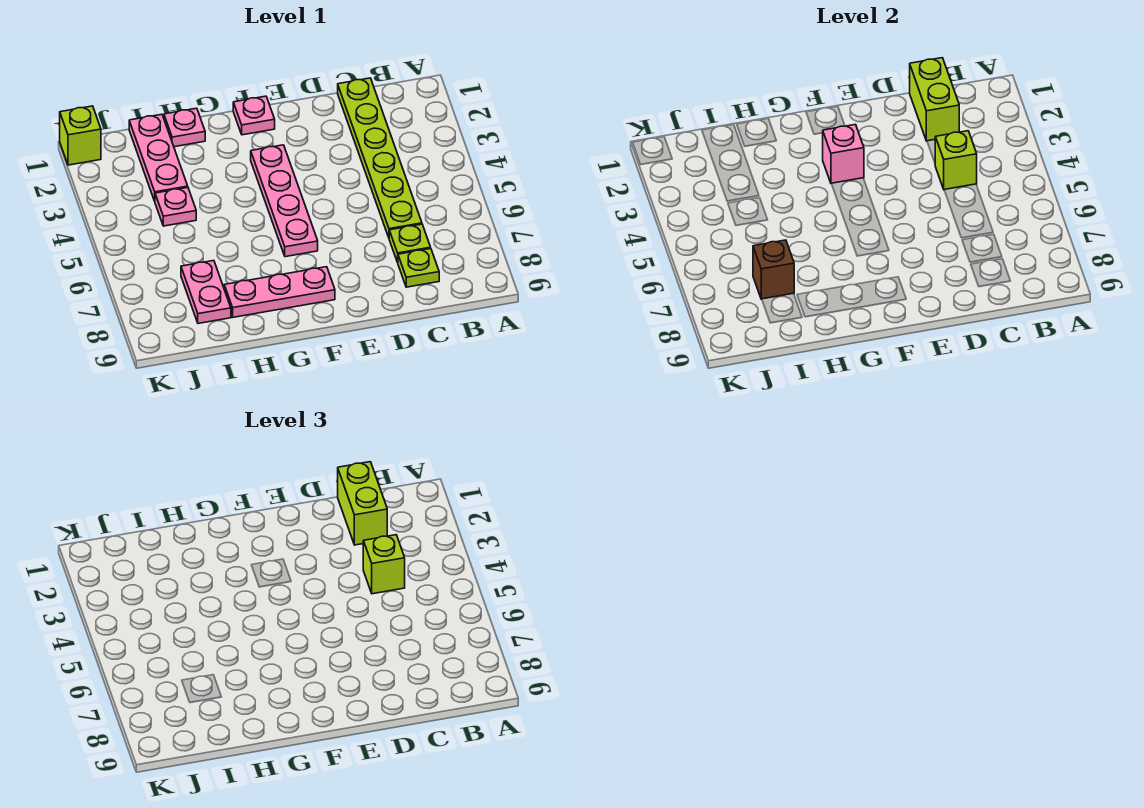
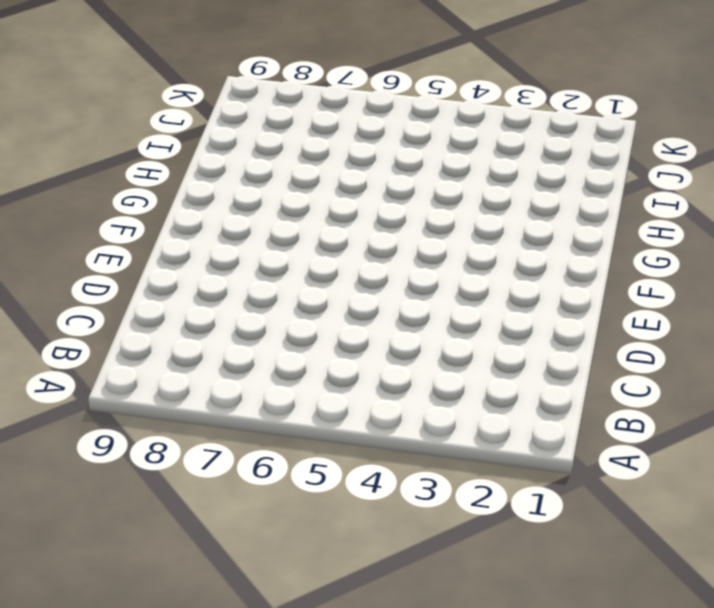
none -> lime plate C1:C6 level 1
none -> lime plate C7 level 1
none -> lime plate C8 level 1

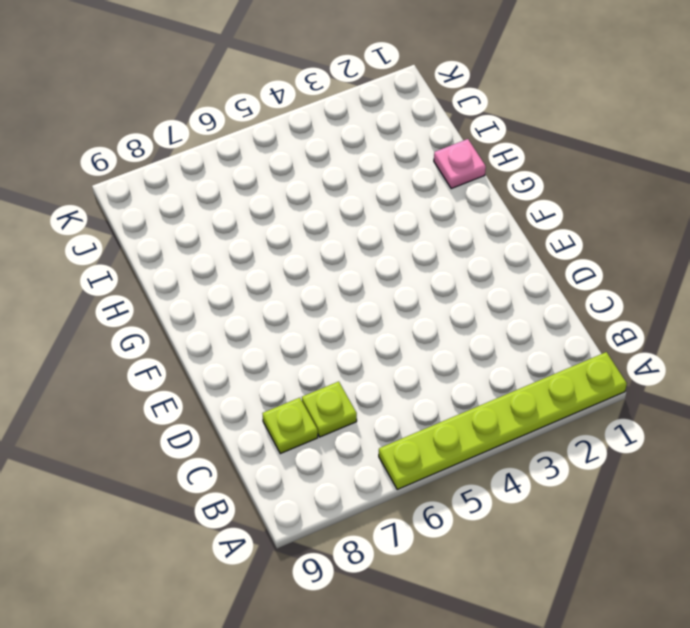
lime plate A1:A6 level 1 -> lime plate C1:C6 level 1
none -> pink plate F1 level 1
none -> pink plate F3:F6 level 1
none -> pink plate F8:H8 level 1

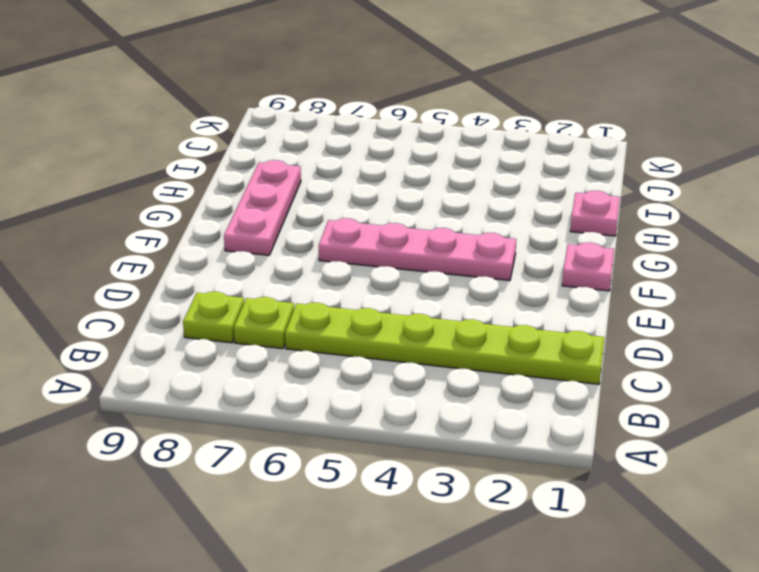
none -> pink plate I1:I3 level 1
none -> pink plate I4 level 1
none -> pink plate I7:I8 level 1

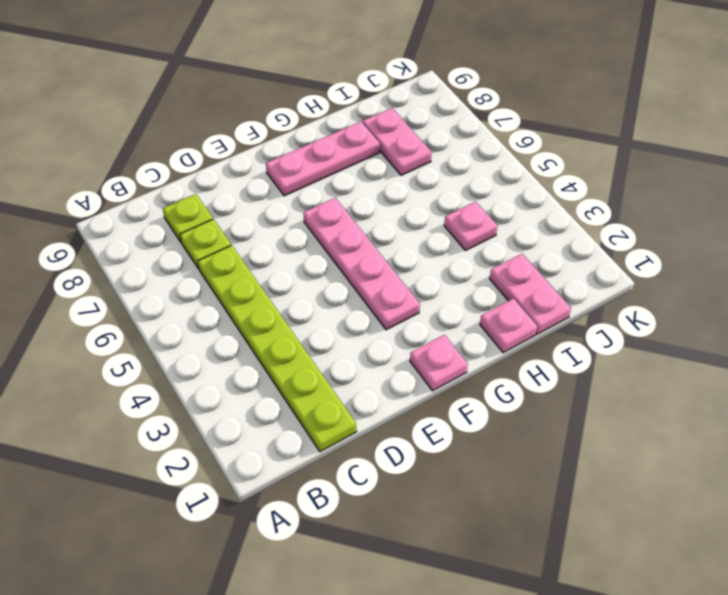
pink plate I1:I2 level 1 -> pink plate I1:I3 level 1
none -> lime brick K1 level 1
none -> lime brick C1:C2 level 2
none -> lime brick C4 level 2

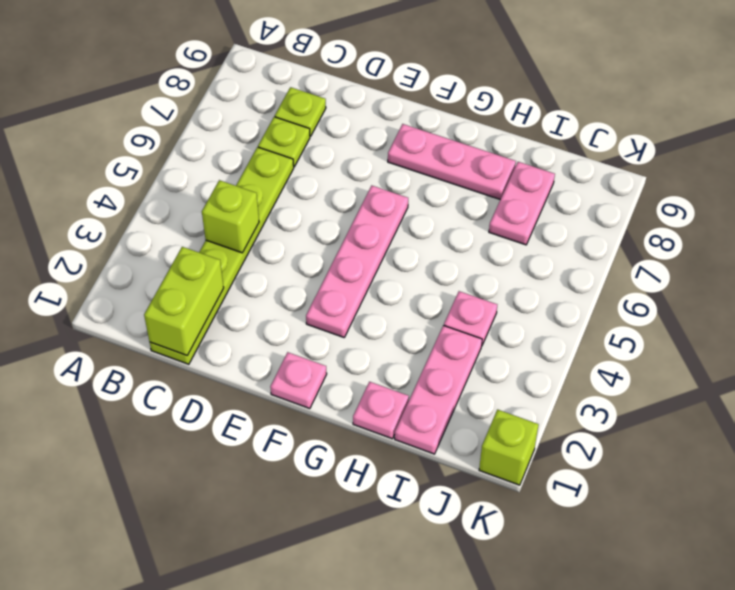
none -> pink brick F3 level 2
none -> brown brick I7 level 2
none -> lime brick C1:C2 level 3

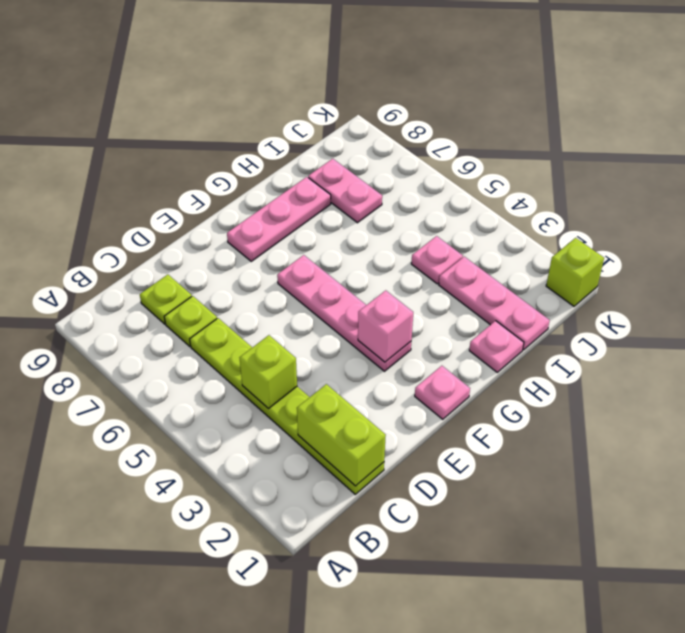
none -> brown brick I7 level 2
none -> lime brick C1:C2 level 3
none -> lime brick C4 level 3

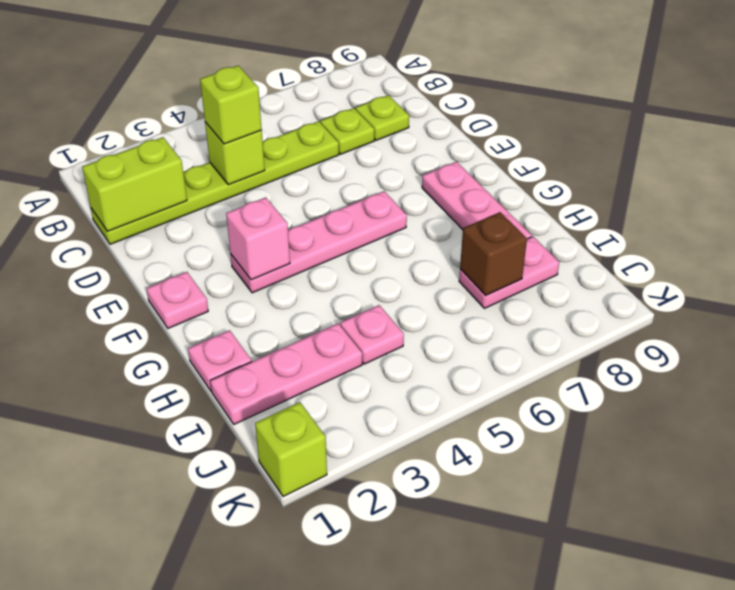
none -> lime brick C1:C2 level 3

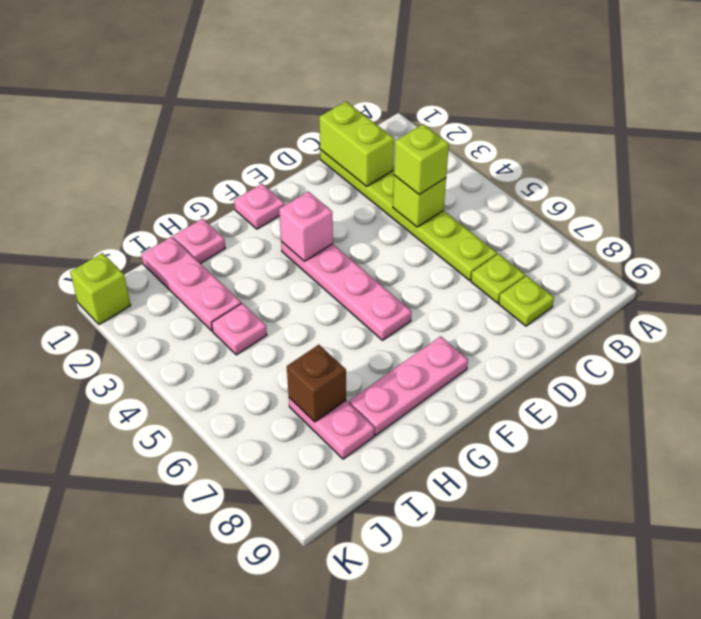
none -> lime brick C1:C2 level 3

